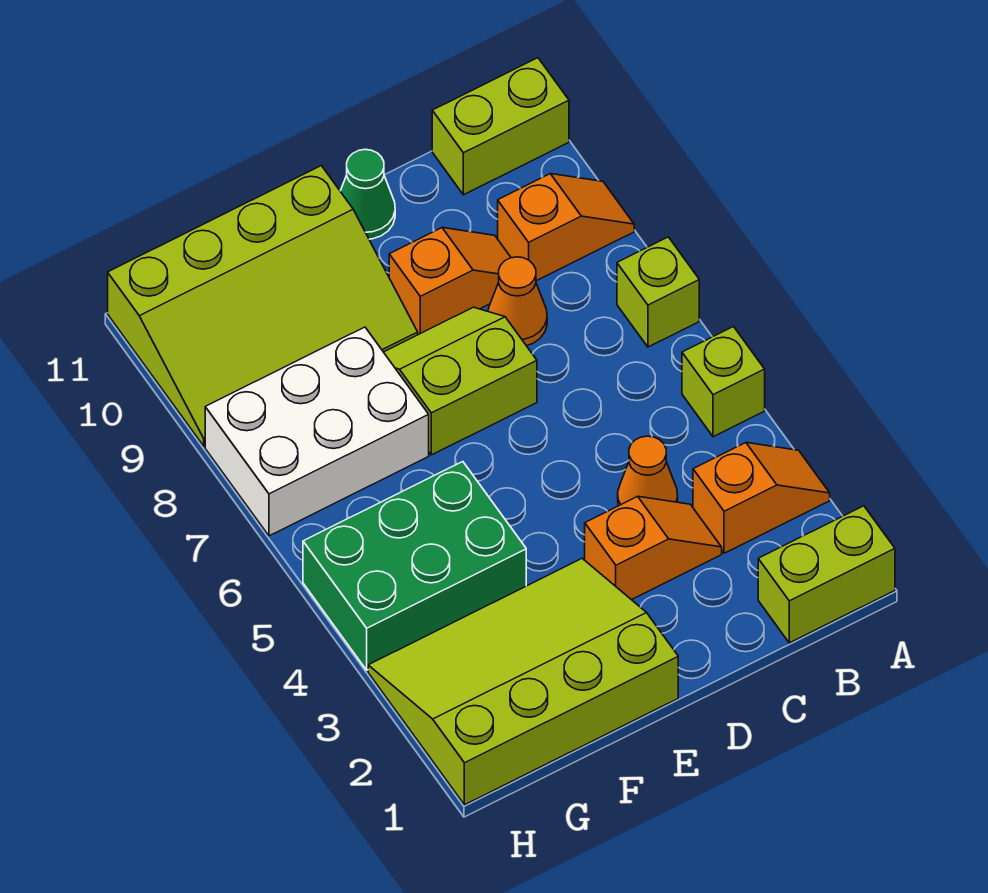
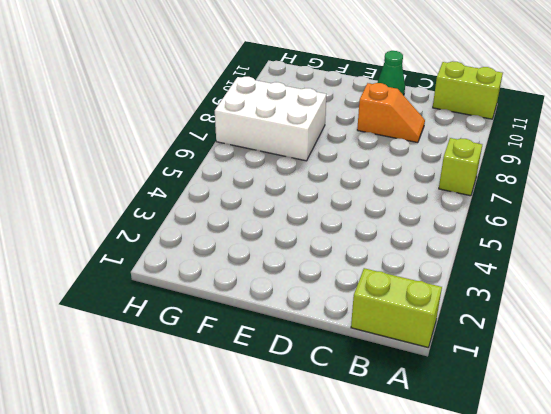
none -> orange slope A3:B3 level 1 top B
none -> lime brick A5 level 1
none -> orange slope A9:B9 level 1 top B

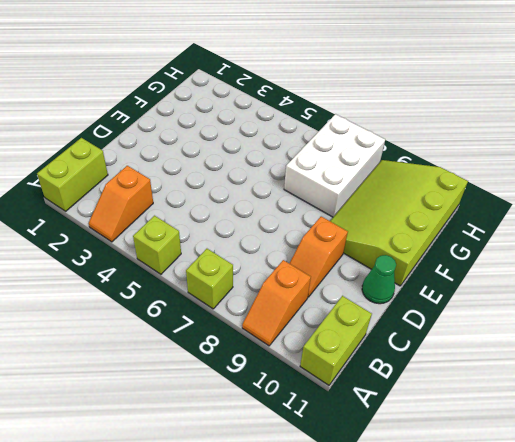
none -> orange slope C3:D3 level 1 top D
none -> orange cone C4 level 1
none -> orange cone C8 level 1

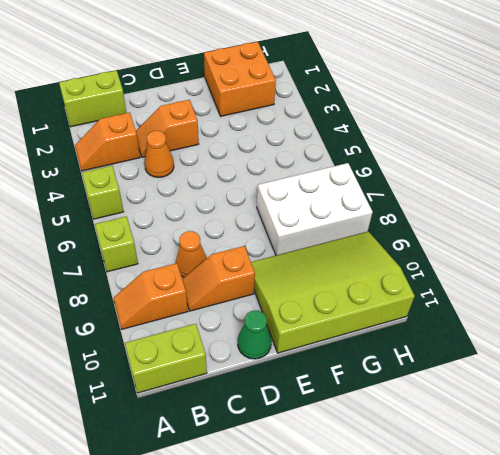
orange brick F1:G2 level 1 -> lime slope E1:H3 level 1 top 1
none -> lime slope D7:E8 level 1 top 7
none -> green brick F4:H5 level 1

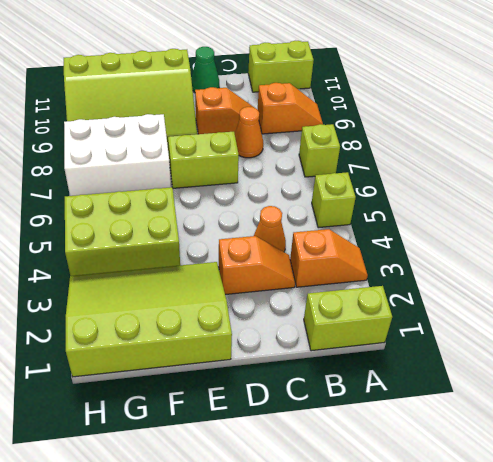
lime brick F4:H5 level 1 -> green brick F4:H5 level 1

